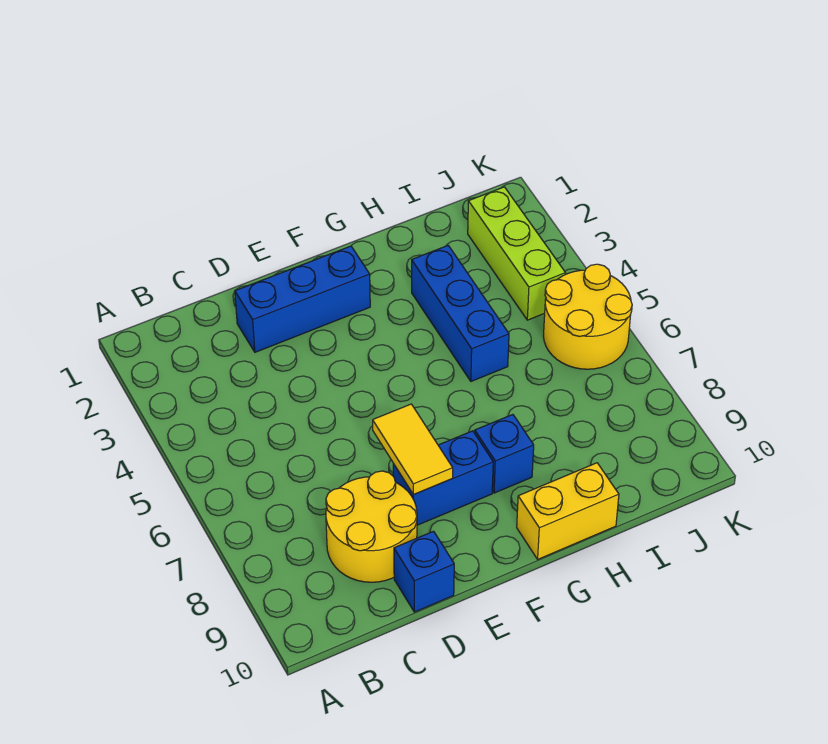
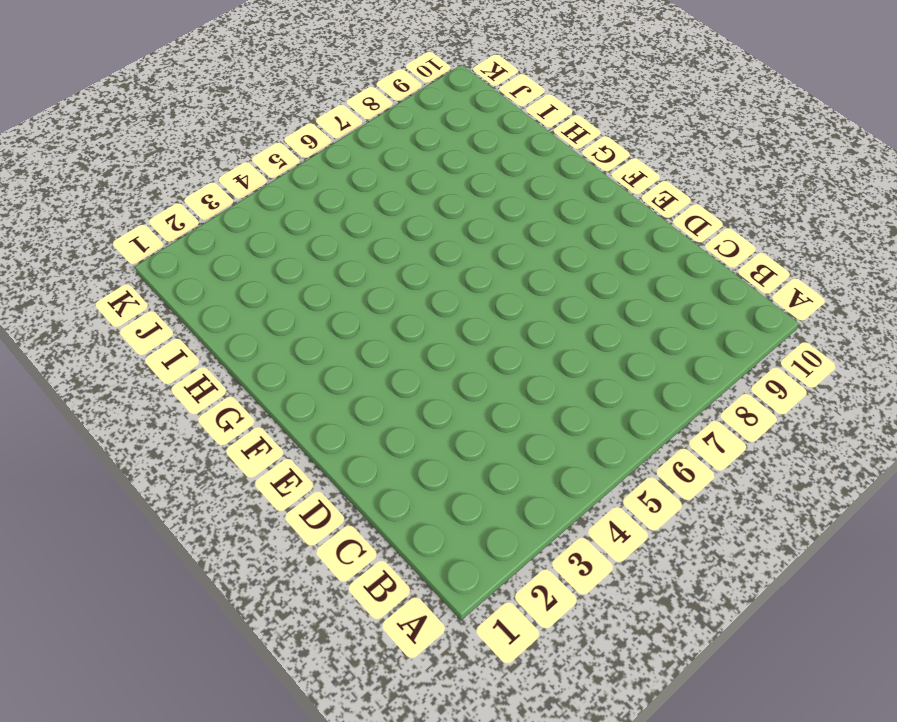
none -> yellow round brick C8:D9 level 1
none -> blue brick D2:F2 level 1

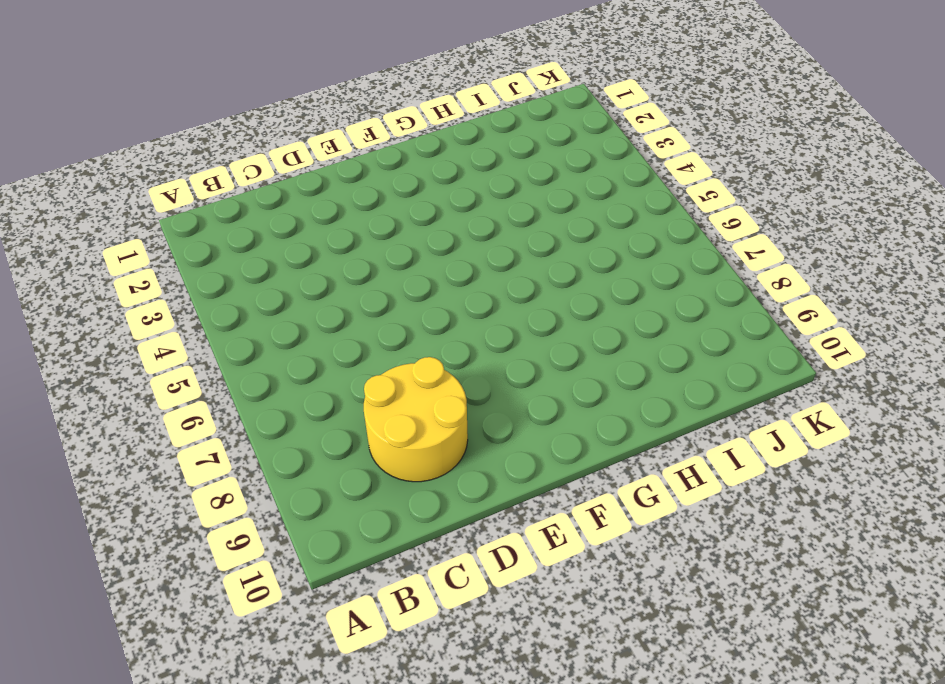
none -> blue brick D2:F2 level 1
none -> blue brick D10 level 1

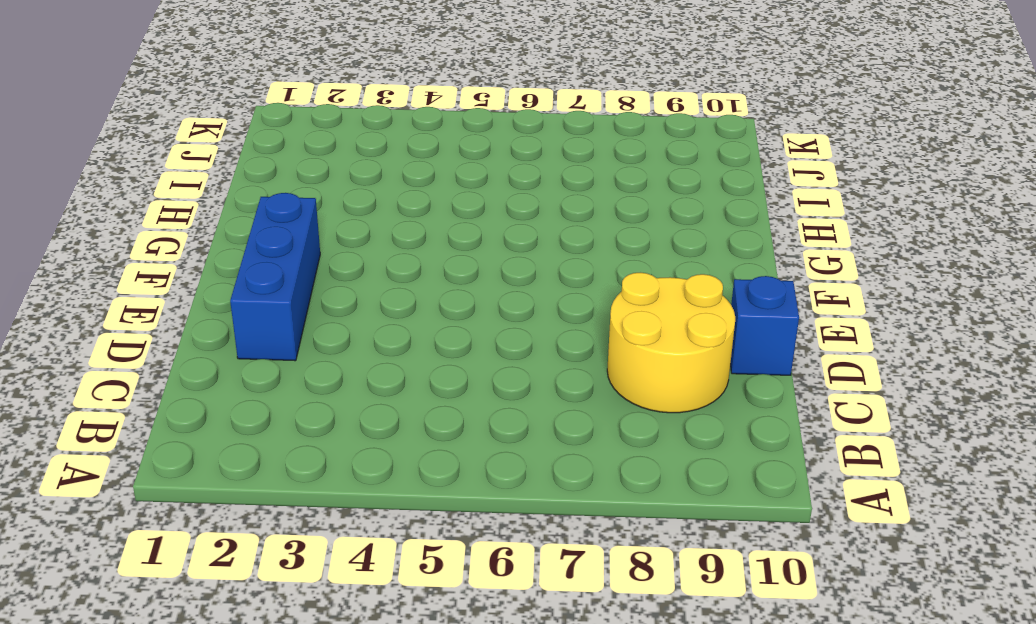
none -> blue brick E8:F8 level 1
none -> blue brick G8 level 1

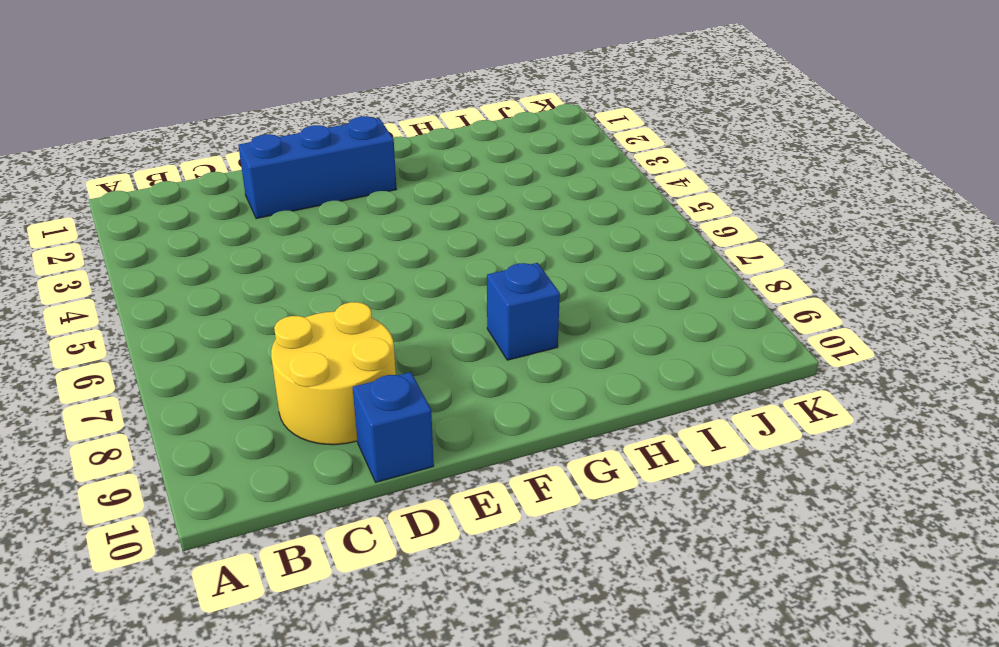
none -> blue brick E8:F8 level 1
none -> yellow brick G10:H10 level 1

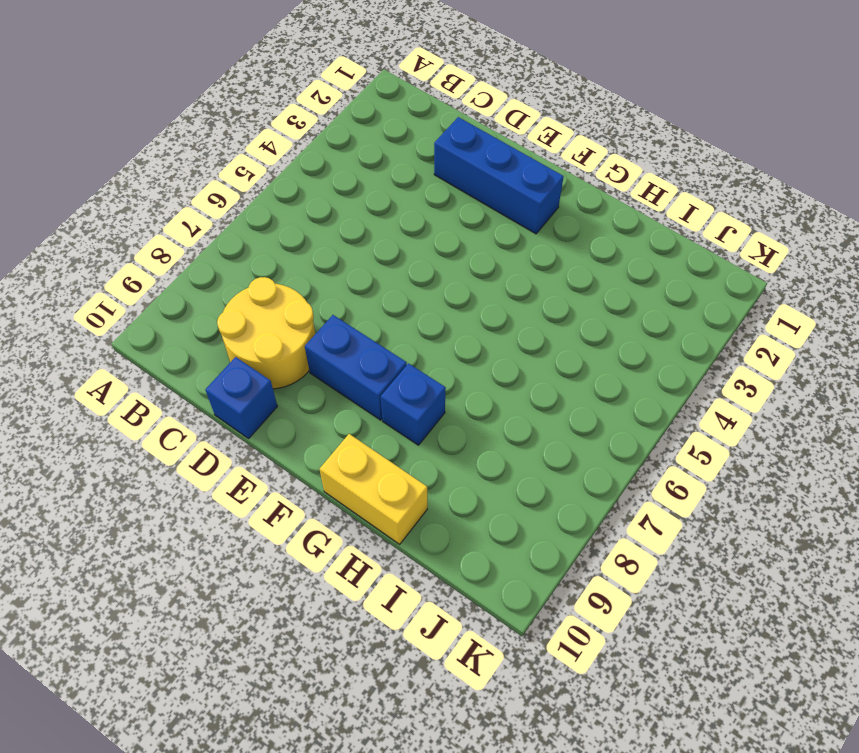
none -> blue brick H3:H5 level 1
none -> lime brick J2:J4 level 1

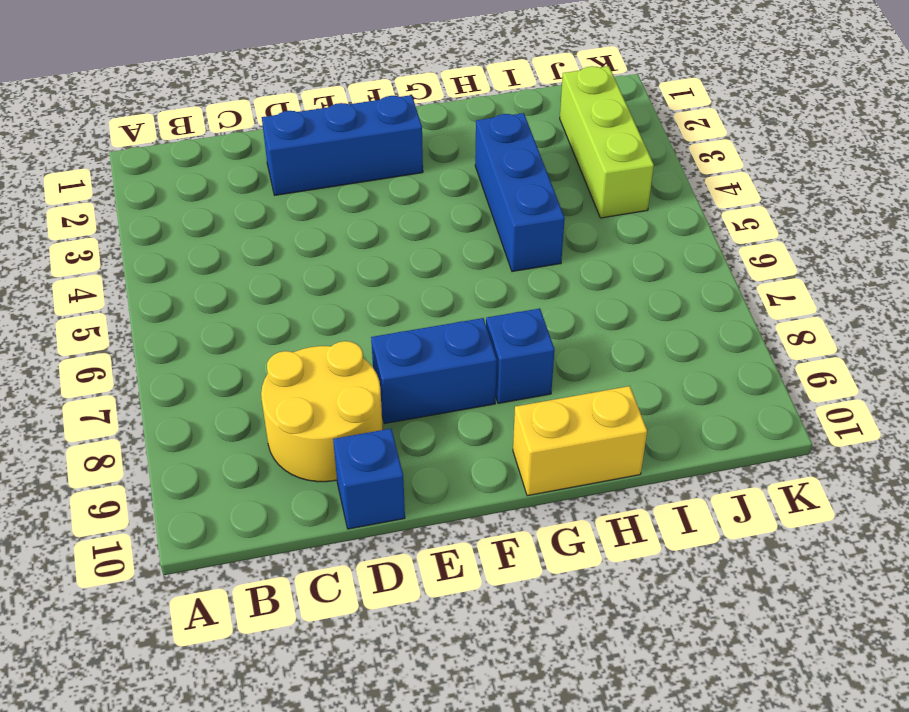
none -> yellow round brick J5:K6 level 1
none -> yellow tile E7:E8 level 2

